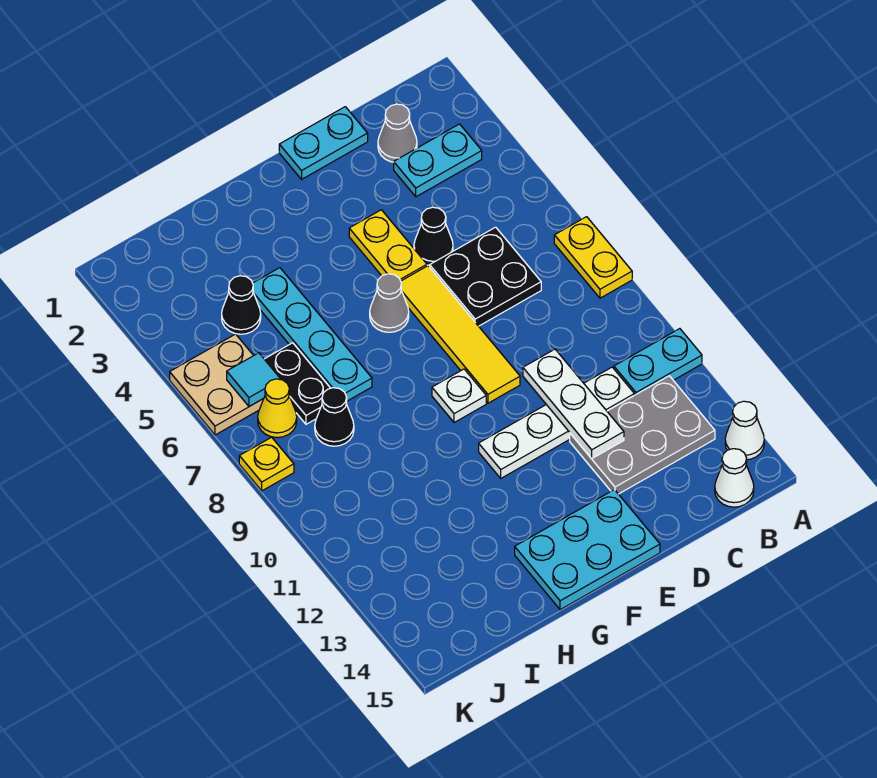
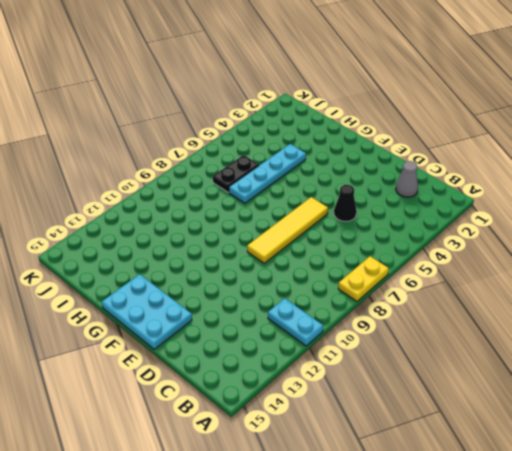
none -> white cone A14 level 1
none -> cyan plate B3:C3 level 1
none -> grey plate B12:D13 level 1

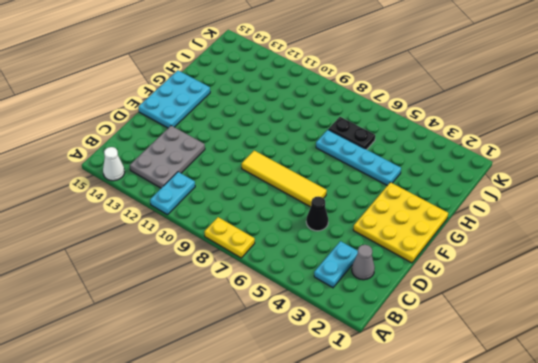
yellow plate E1:G3 level 1 -> cyan plate D1:E1 level 1
none -> white cone B15 level 1
none -> black plate C6:D7 level 1
none -> white plate C11:F11 level 1

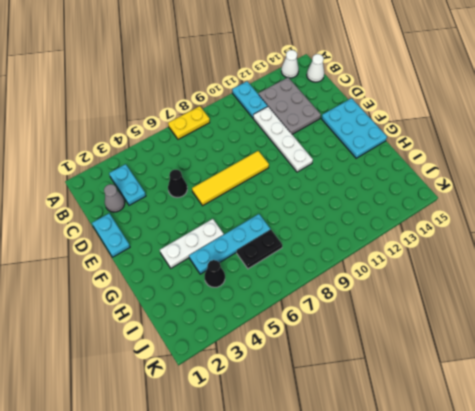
white plate G3:G5 level 1 -> white plate D10:D12 level 2
none -> black plate C6:D7 level 1
none -> yellow plate E4:E5 level 1
none -> grey cone F6 level 1

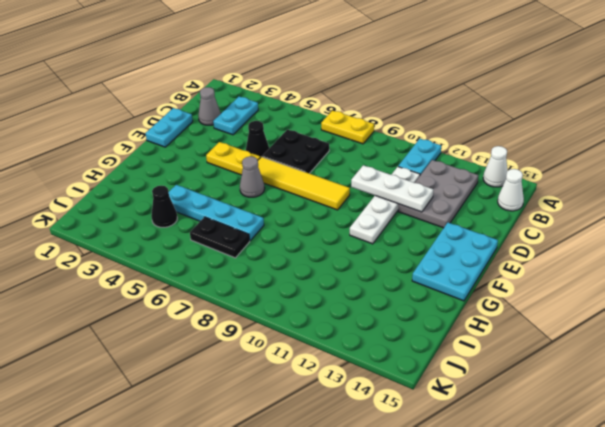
none -> white plate F9 level 1
none -> black cone I8 level 1
none -> tan plate J5:K6 level 1

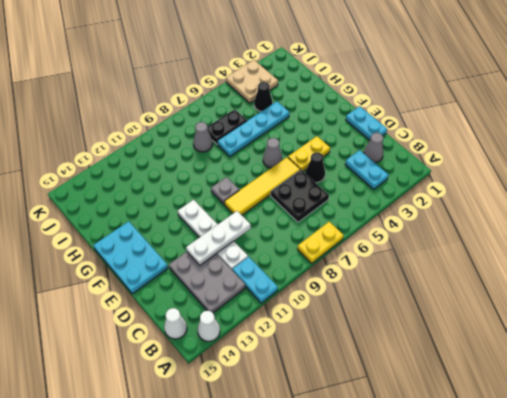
grey plate F9 level 1 -> white plate F9 level 1
grey cone I8 level 1 -> black cone I8 level 1
tan plate J3:K4 level 1 -> tan plate J5:K6 level 1
none -> yellow cone J7 level 1
none -> yellow plate K8 level 1
none -> cyan tile J6 level 2

